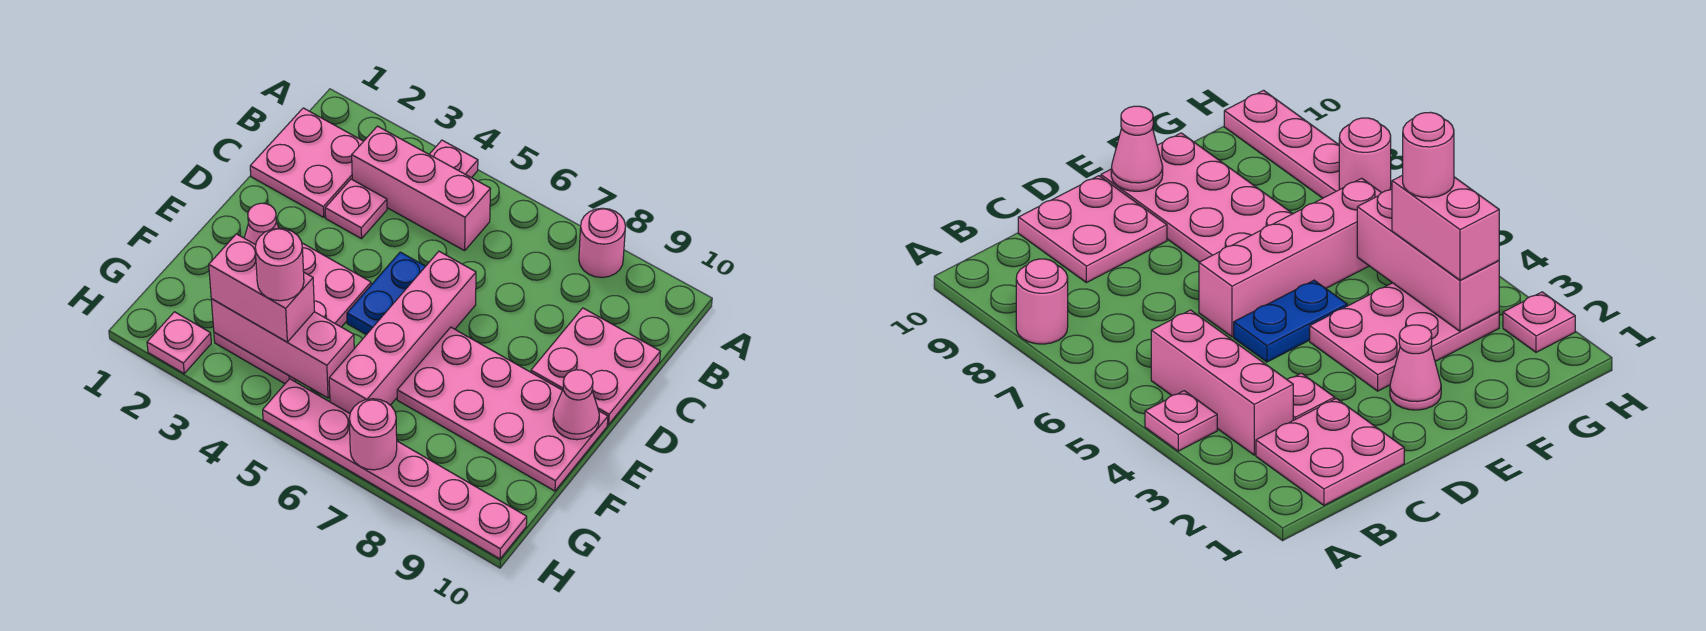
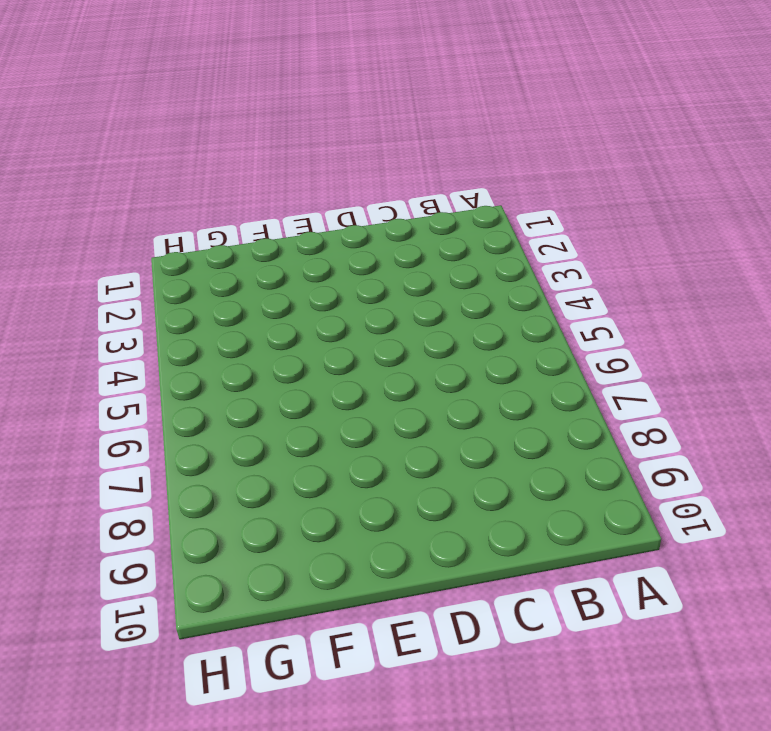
none -> pink plate A4 level 1
none -> pink round brick A8 level 1
none -> pink plate B1:C2 level 1

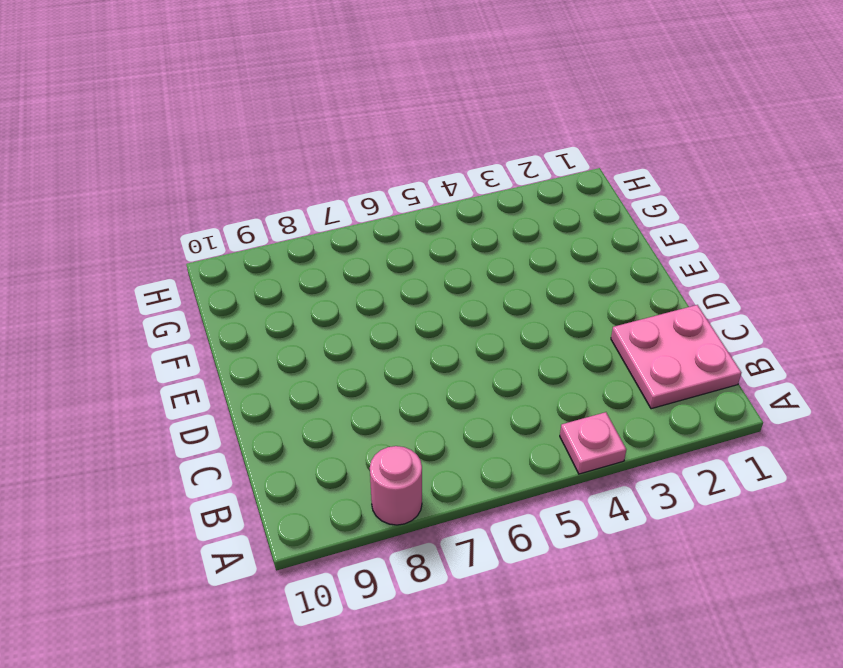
none -> pink brick B3:B5 level 1
none -> pink plate C3 level 1
none -> pink plate C9:D10 level 1

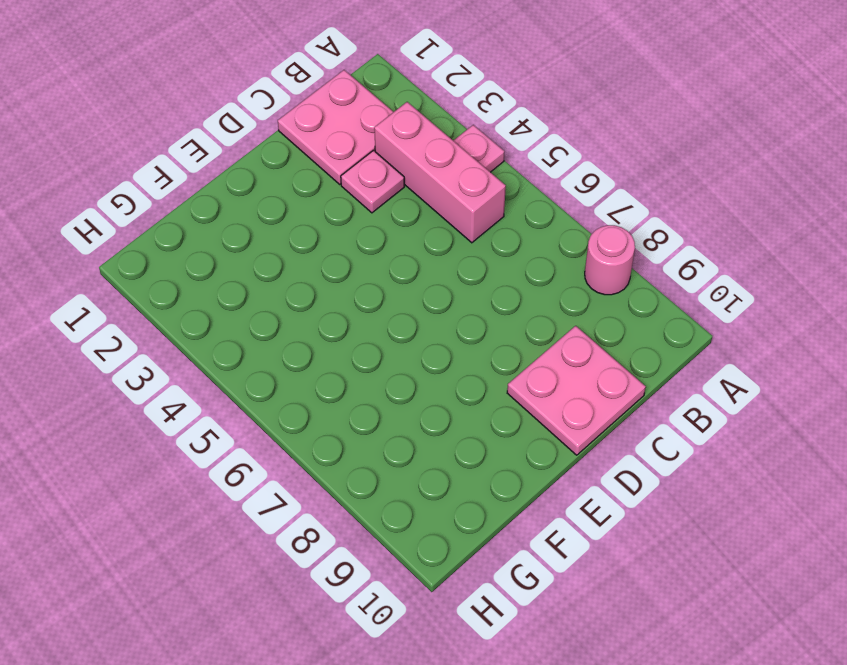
none -> blue plate D5:E5 level 1
none -> pink brick D6:G6 level 1
none -> pink cone E2 level 1

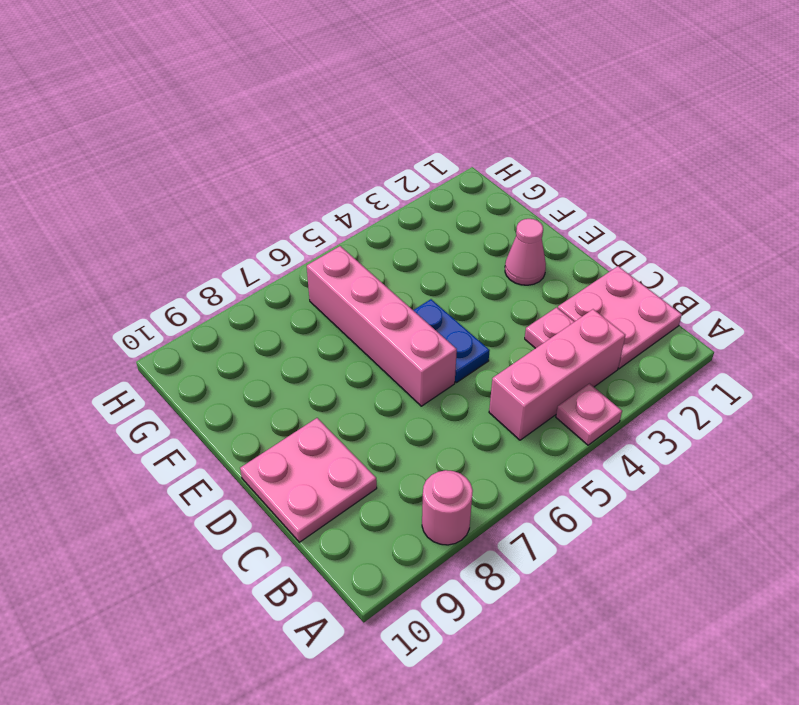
none -> pink plate E3:G4 level 1
none -> pink plate E7:F10 level 1
none -> pink plate H2 level 1

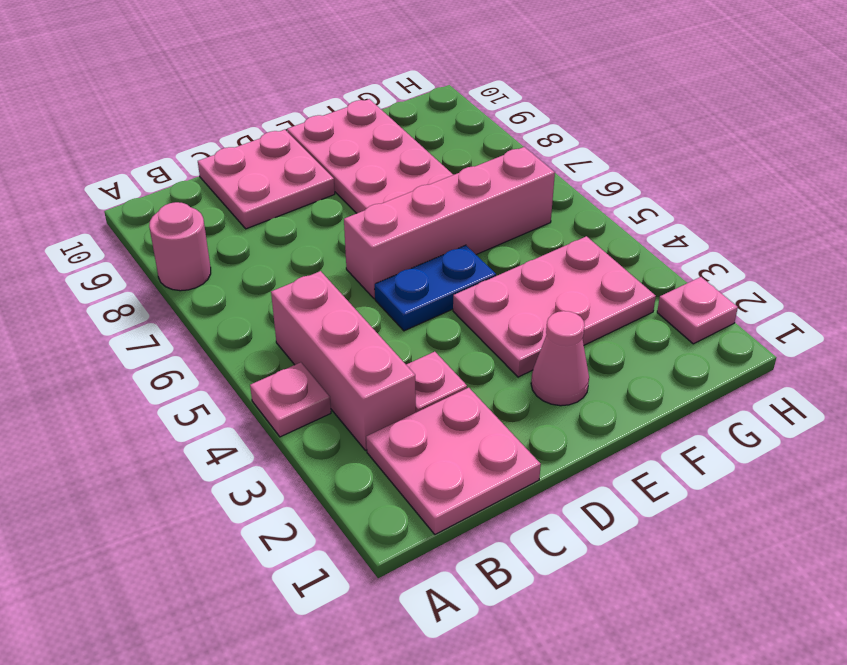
none -> pink plate H5:H10 level 1
none -> pink cone E10 level 2
none -> pink brick G3:G5 level 2

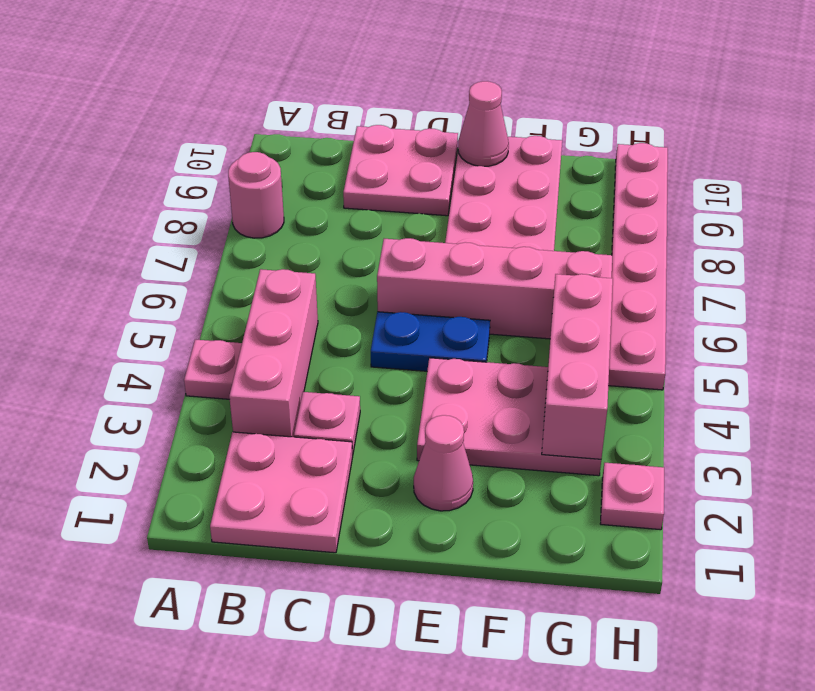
none -> pink round brick H7 level 2
none -> pink brick G3:G4 level 3
none -> pink round brick G4 level 4

